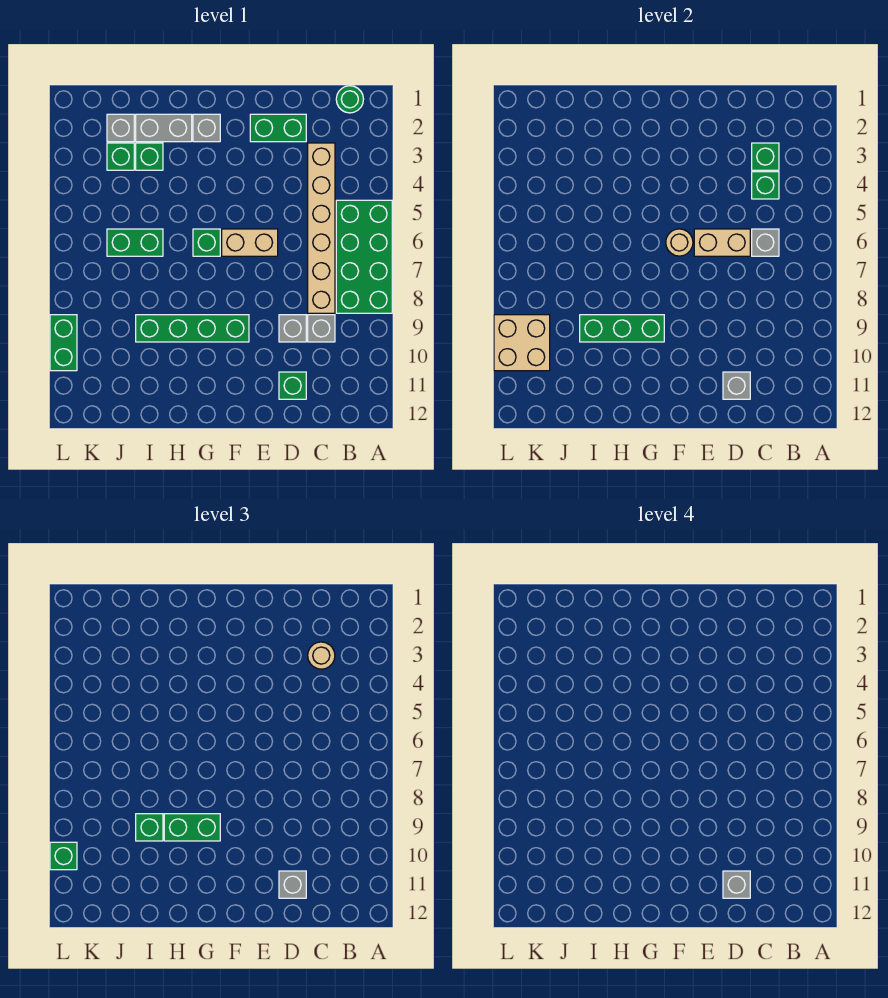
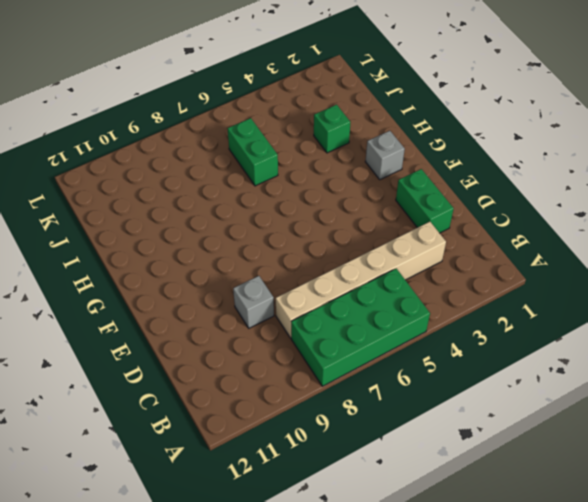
none -> green round brick B1 level 1
none -> grey brick C9 level 1
none -> green brick D11 level 1
none -> tan brick E6:F6 level 1

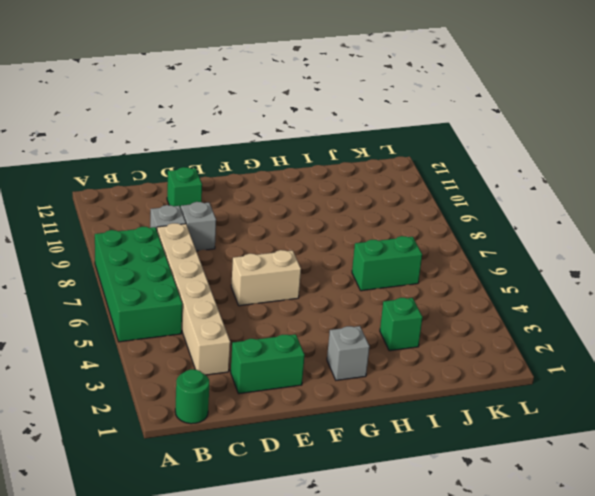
none -> green brick F9:I9 level 1
none -> green brick G6 level 1
none -> grey brick H2:I2 level 1
none -> grey brick J2 level 1

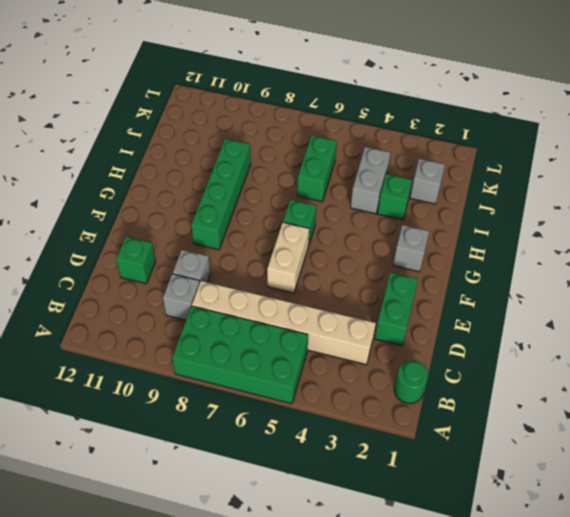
grey brick I4:J4 level 1 -> grey brick H2:I2 level 1
none -> green brick J3 level 1
none -> green brick L9:L10 level 1
none -> green brick C3 level 2
none -> green brick C4 level 2

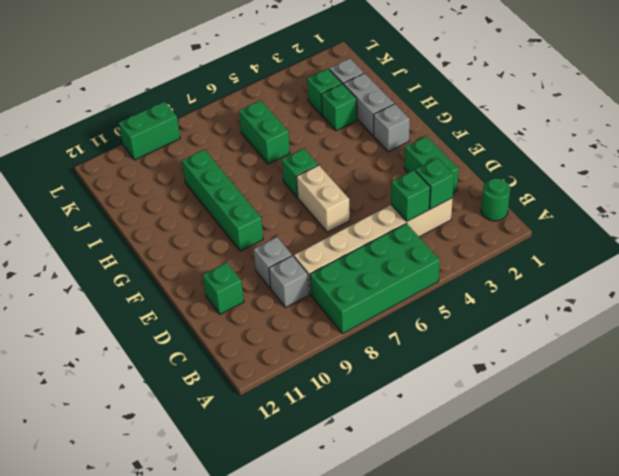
none -> grey brick C6 level 2
none -> tan brick D6:E6 level 2
none -> grey brick D11 level 2
none -> tan round brick F6 level 2

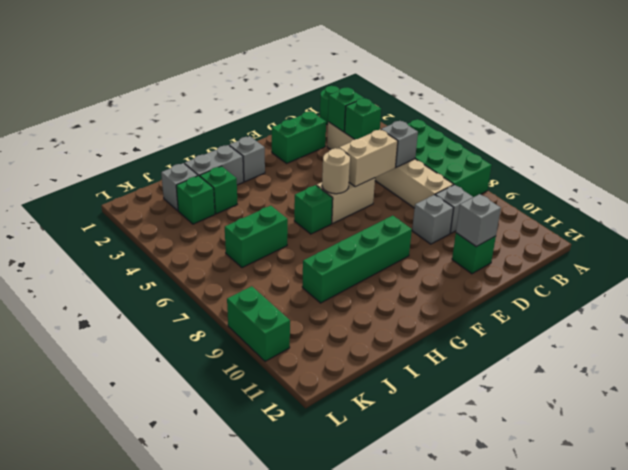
none -> green brick G9:I9 level 2
none -> tan brick K9:L10 level 2
none -> tan round brick C3 level 3
none -> grey brick D11 level 3

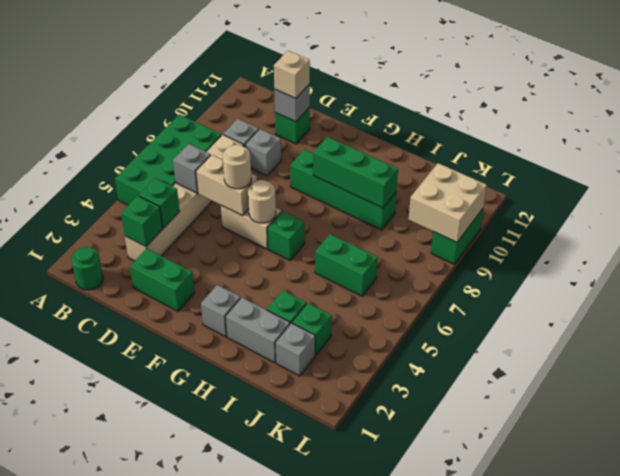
tan brick D11 level 3 -> grey brick D11 level 3
tan round brick E6 level 3 -> tan round brick C3 level 3
none -> green brick G9:H9 level 3
none -> green brick I9 level 3
none -> green brick L10 level 3
none -> grey brick D11 level 4

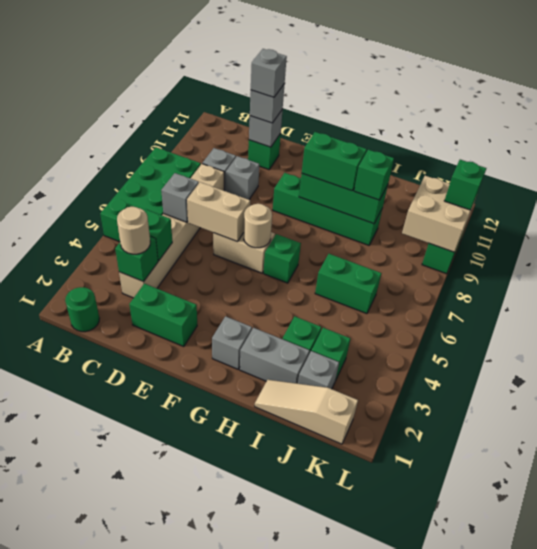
tan slope I1:K1 level 1 top K -> none

